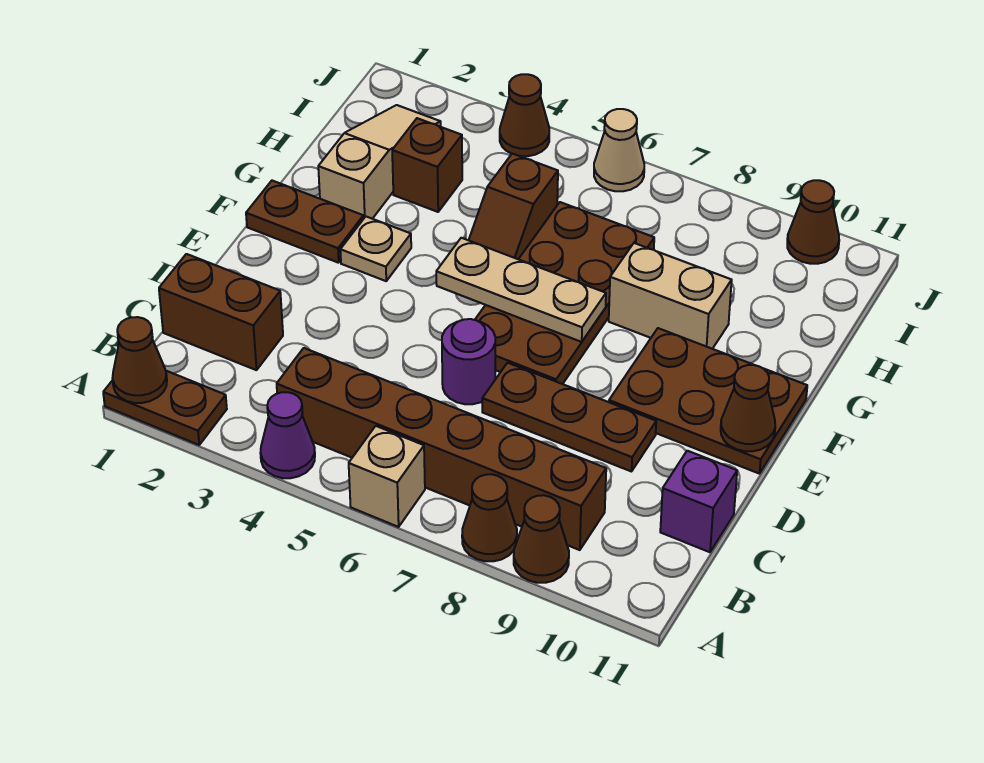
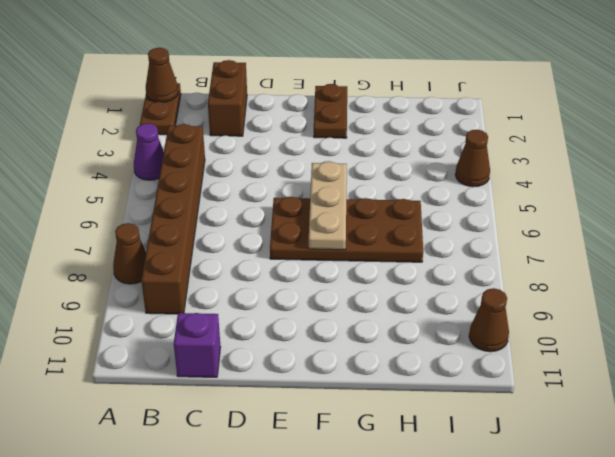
none -> tan brick A6 level 1
none -> brown cone A9 level 1
none -> purple round brick D6 level 1

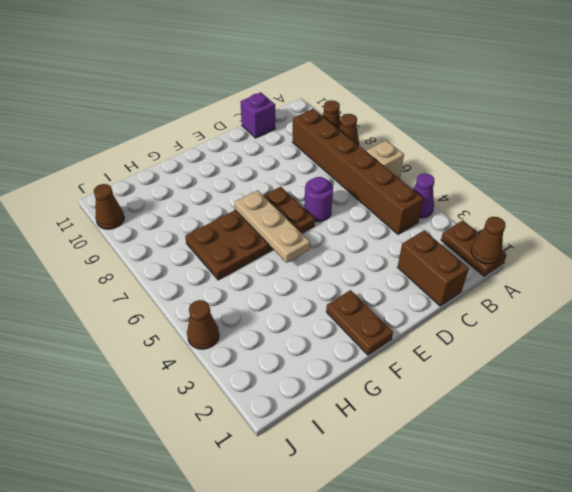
none -> brown plate D7:D9 level 1
none -> brown plate E9:F11 level 1
none -> tan plate F3 level 1

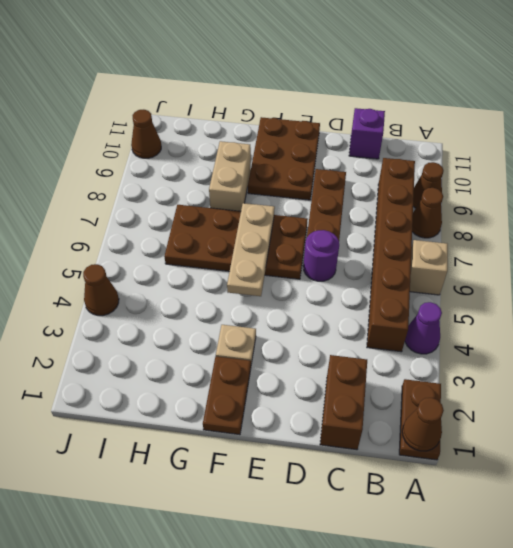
none -> tan slope G2:I2 level 1 top G
none -> brown slope G5:H5 level 1 top H
none -> brown brick H3 level 1

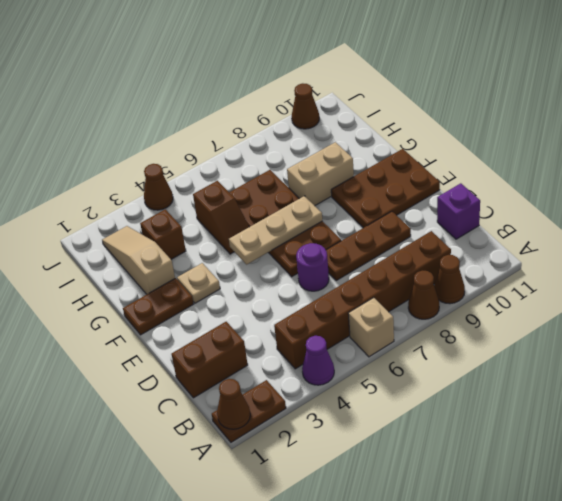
none -> tan cone J6 level 1
none -> brown cone E11 level 2

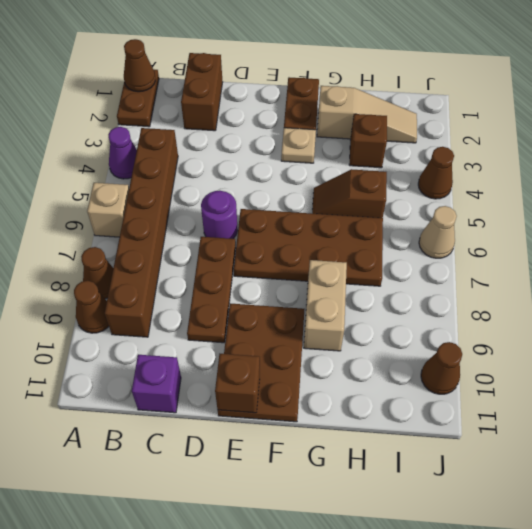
brown brick E11 level 2 -> brown cone E11 level 2
none -> tan plate F5:F7 level 2

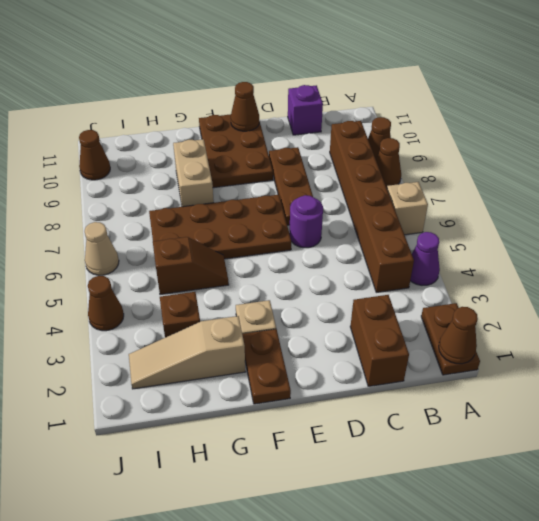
none -> tan plate F5:F7 level 2

